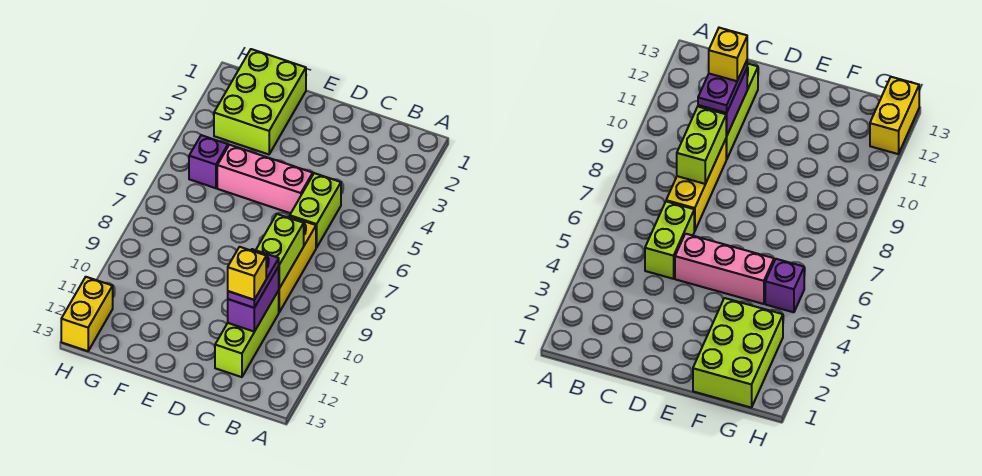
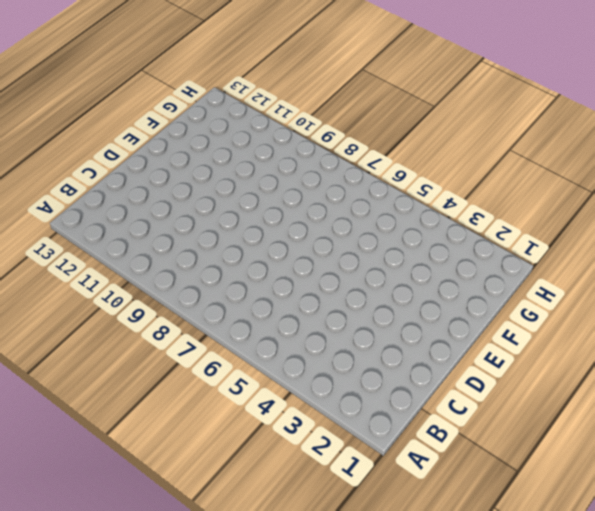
none -> lime brick C5:C6 level 1
none -> yellow brick C7:C9 level 1

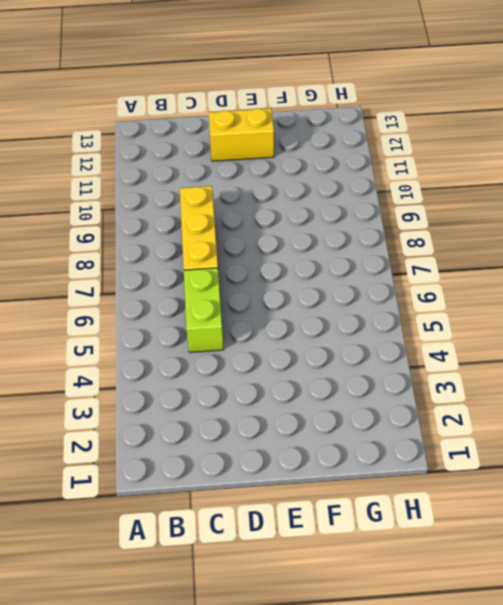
yellow brick D12:E12 level 1 -> yellow brick H12:H13 level 1
none -> lime brick C10:C12 level 1
none -> pink brick D5:F5 level 1

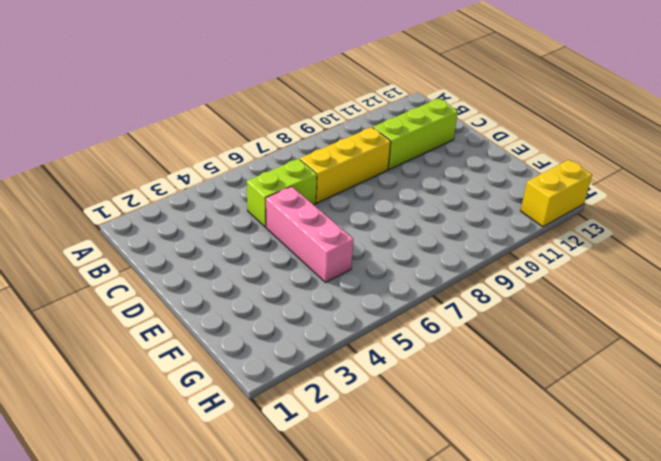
none -> lime brick F1:G3 level 1
none -> purple brick G5 level 1

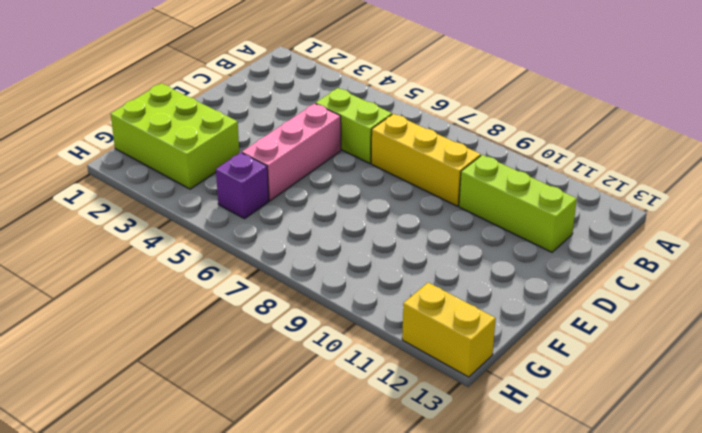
none -> lime brick C8:C9 level 2
none -> purple brick C10:C11 level 2

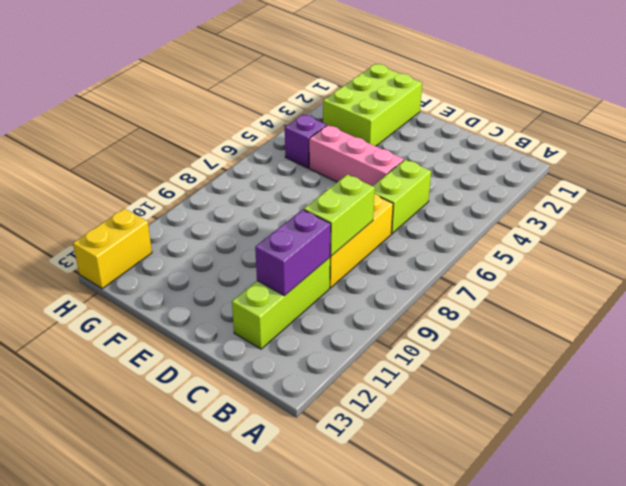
none -> purple plate C10:C11 level 3
none -> yellow brick C11 level 4

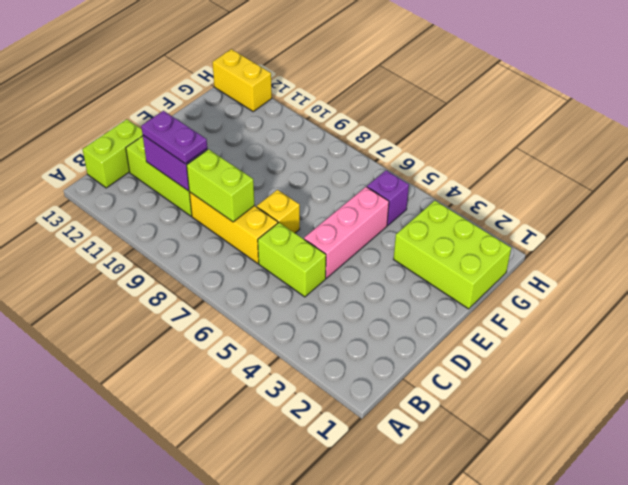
lime brick B13:C13 level 1 -> none
yellow brick D7 level 1 -> yellow brick C11 level 4

